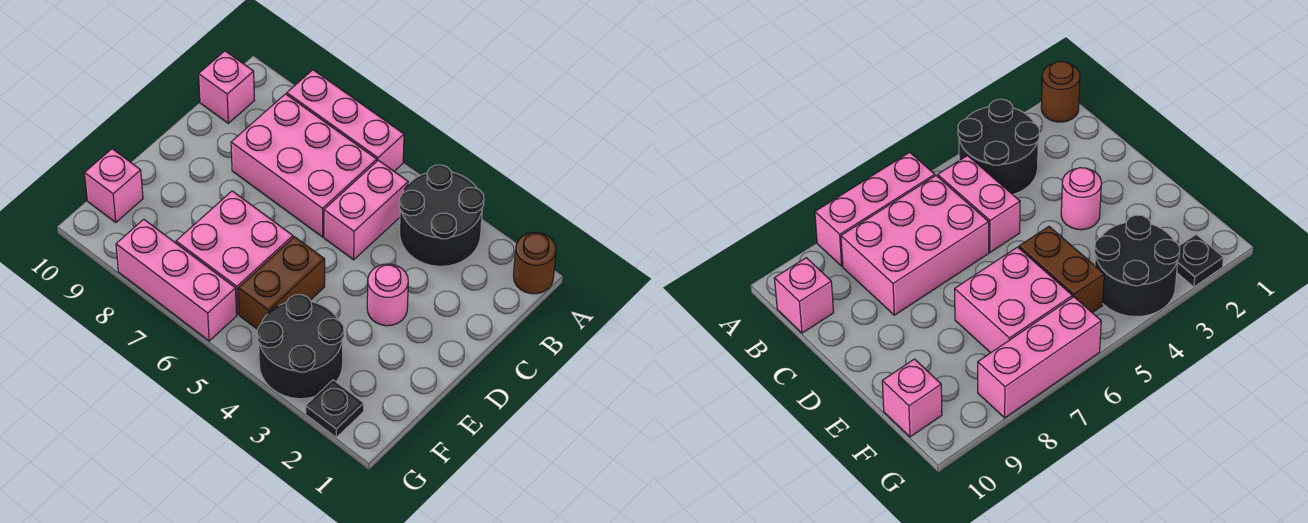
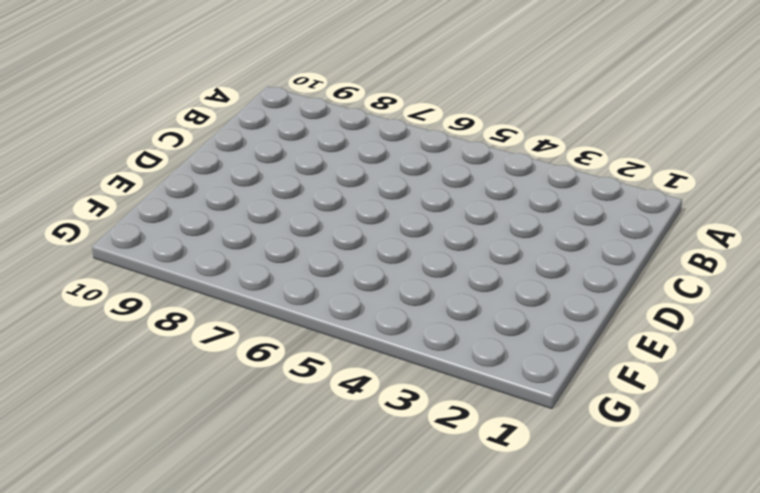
none -> brown round brick A1 level 1
none -> black round brick A3:B4 level 1
none -> pink brick A6:A8 level 1

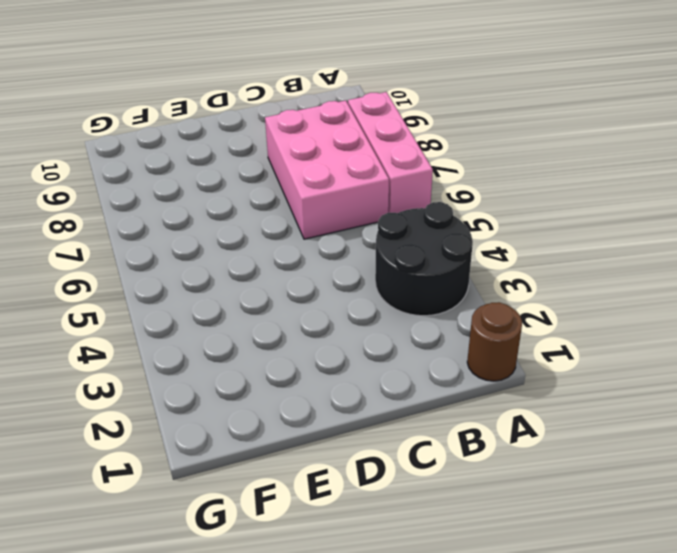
none -> pink brick B5:C5 level 1
none -> pink brick B10 level 1
none -> pink round brick D3 level 1

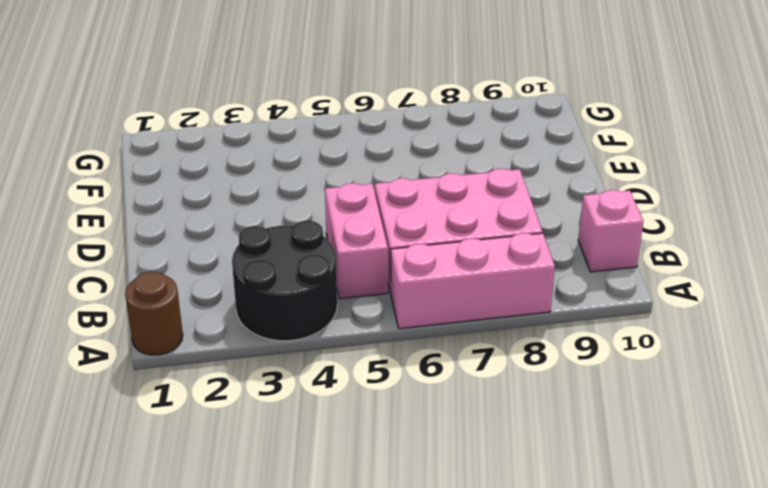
none -> pink round brick D3 level 1
none -> brown brick E5:F5 level 1
none -> pink brick E6:F7 level 1

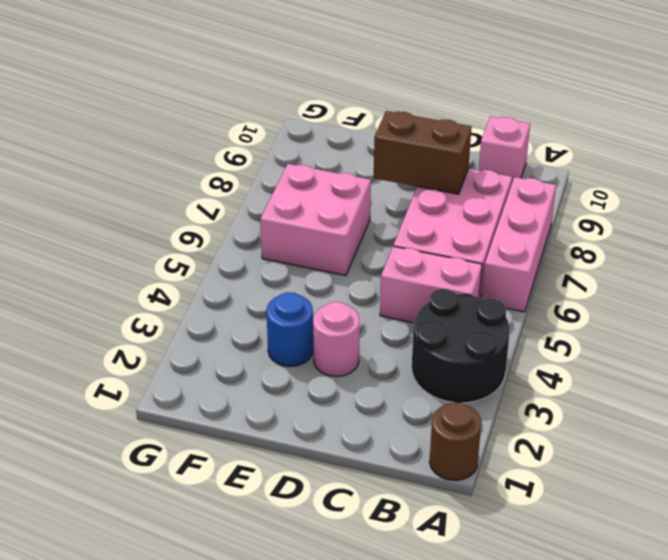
brown brick C8:D8 level 2 -> brown brick E5:F5 level 1
blue round brick E3 level 1 -> none
none -> black round brick F3:G4 level 1
none -> pink brick F10 level 1
none -> black plate G2 level 1

